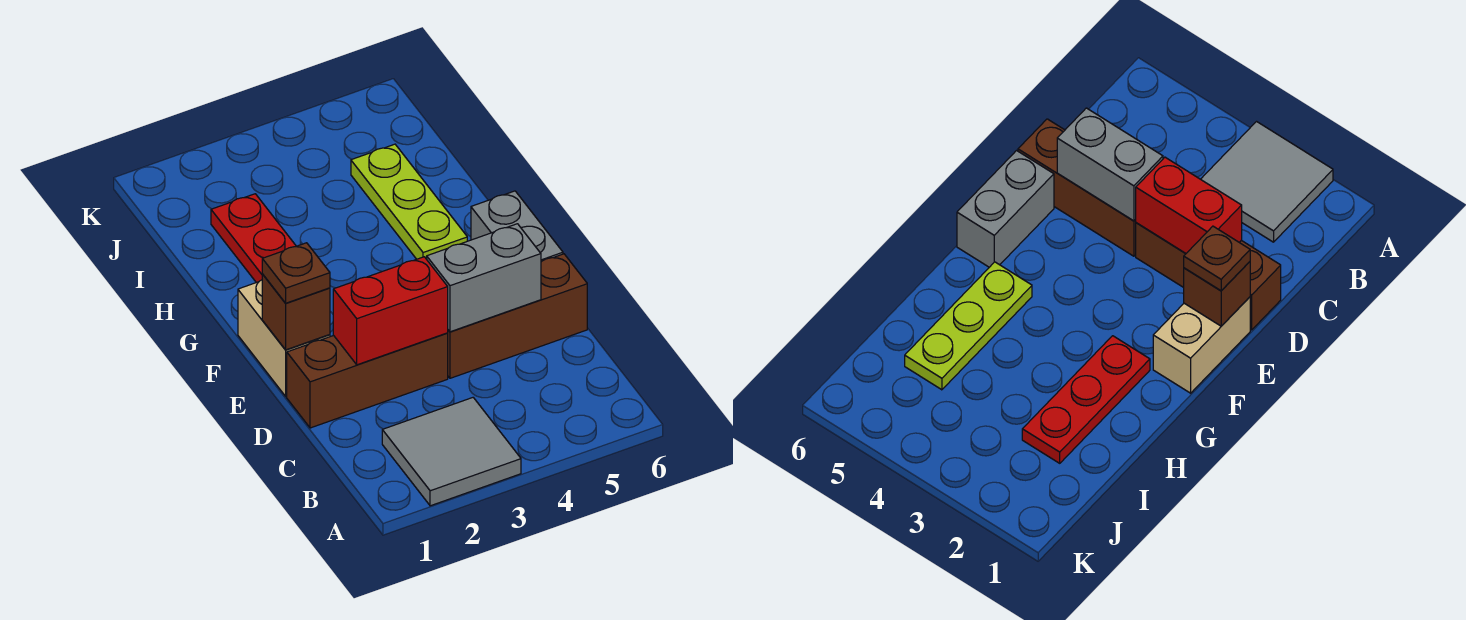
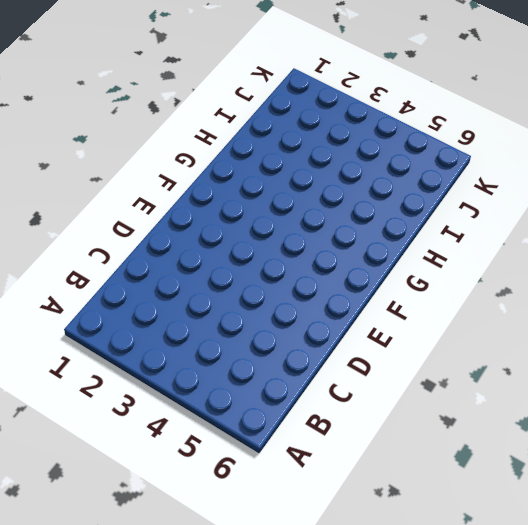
none -> grey tile A2:B3 level 1
none -> brown brick D1:D3 level 1

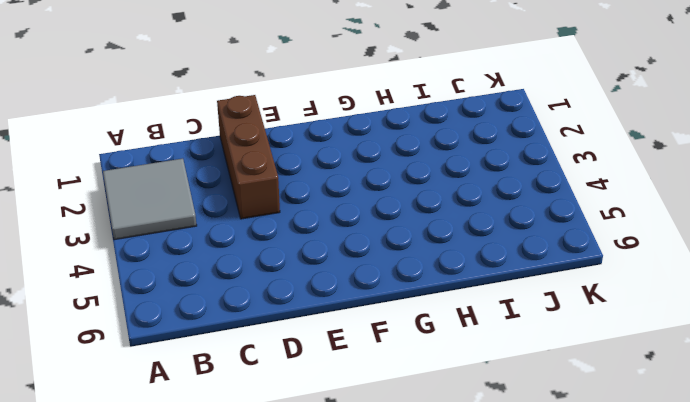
none -> brown brick D4:D6 level 1
none -> tan brick E1:F1 level 1

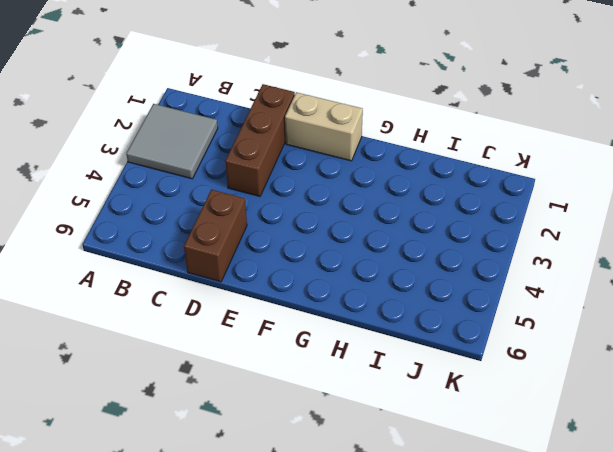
brown brick D5:D6 level 1 -> brown brick D4:D6 level 1
none -> grey brick E6:F6 level 1
none -> red plate G2:I2 level 1

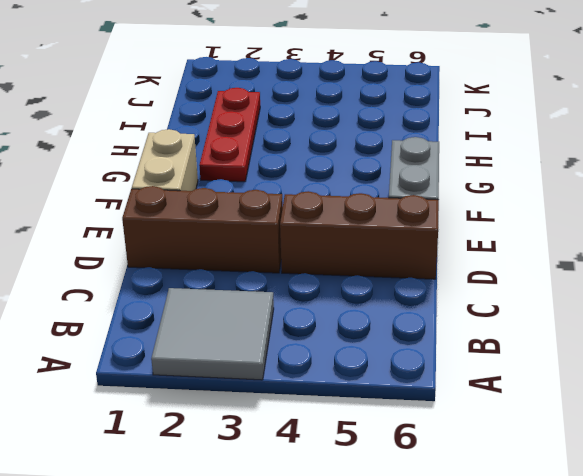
none -> lime plate G5:I5 level 1
none -> red brick D2:D3 level 2

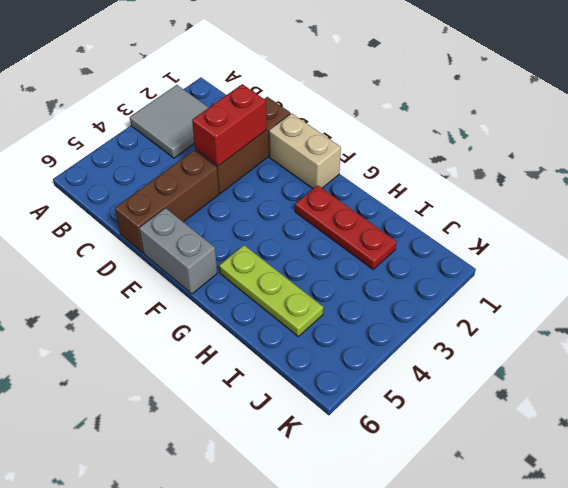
none -> grey brick D4:D5 level 2
none -> brown brick E1 level 2

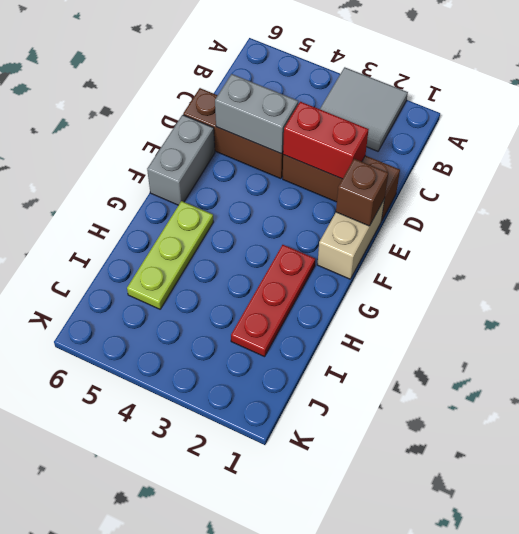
none -> brown plate E1 level 3

